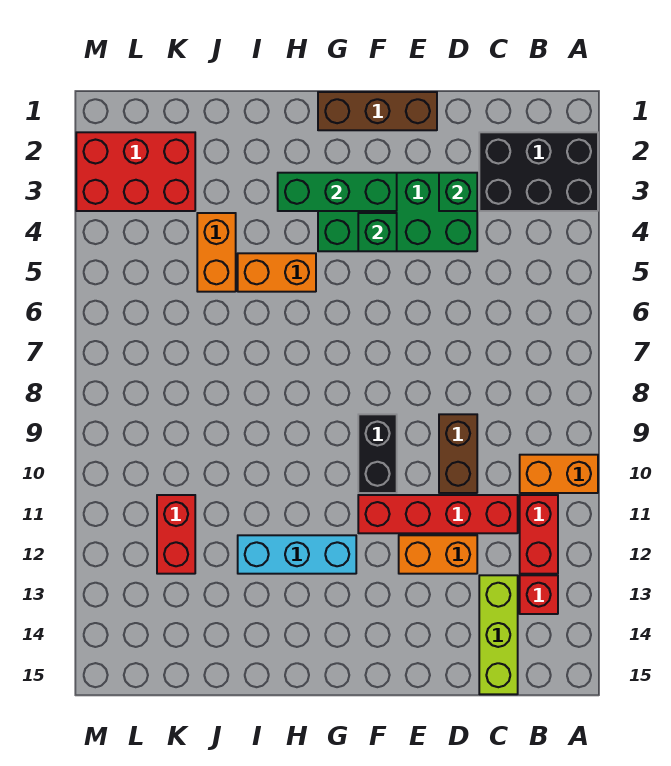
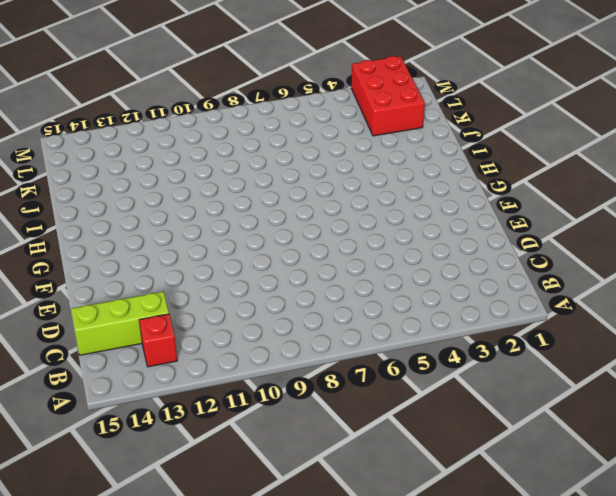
none -> black brick A2:C3 level 1
none -> orange brick A10:B10 level 1
none -> red brick B11:B12 level 1

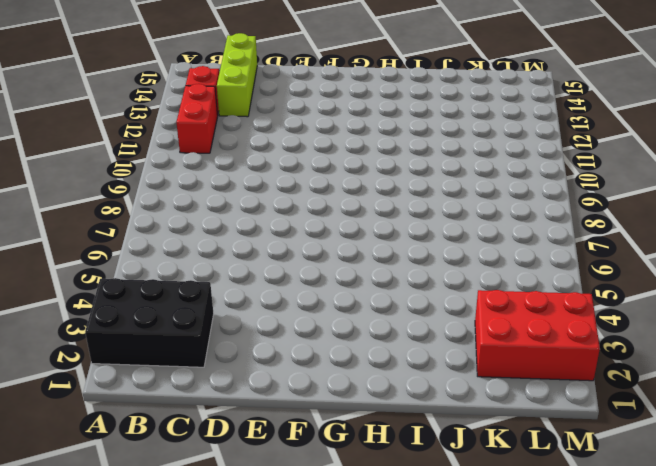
none -> orange brick A10:B10 level 1
none -> red brick C11:F11 level 1
none -> green brick D3:G4 level 1

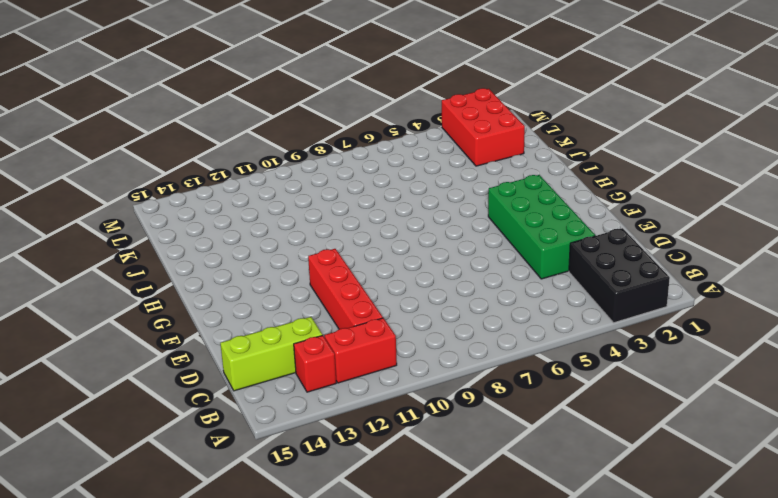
none -> orange brick A10:B10 level 1
none -> brown brick D9:D10 level 1
none -> orange brick D12:E12 level 1

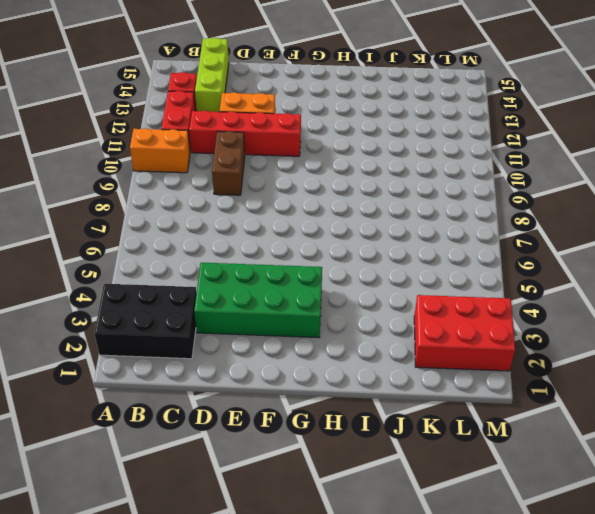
none -> brown brick E1:G1 level 1
none -> black brick F9:F10 level 1
none -> cyan brick G12:I12 level 1

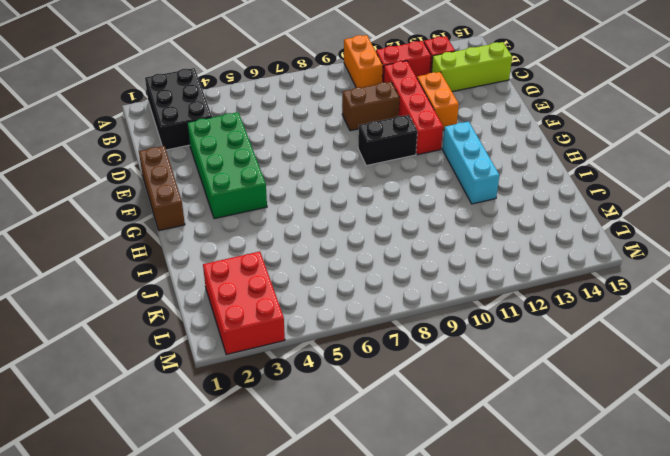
none -> orange brick H5:I5 level 1
none -> orange brick J4:J5 level 1
none -> red brick K11:K12 level 1

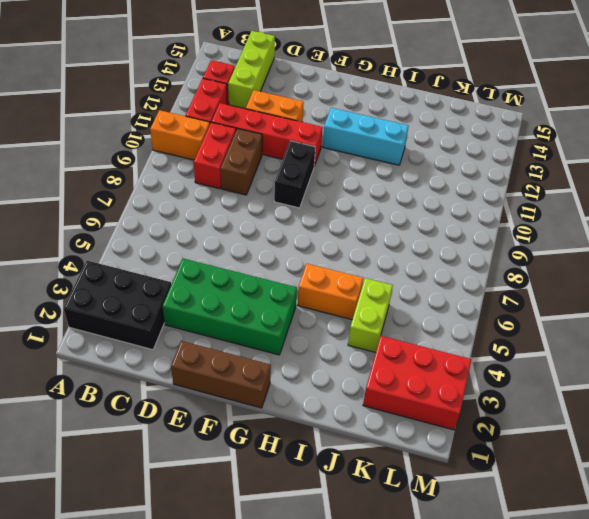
red brick C9:C10 level 1 -> red brick K11:K12 level 1
lime brick J4:J5 level 1 -> orange brick J4:J5 level 1
none -> green brick D3 level 2
none -> green brick F3:H3 level 2
none -> green brick F4 level 2

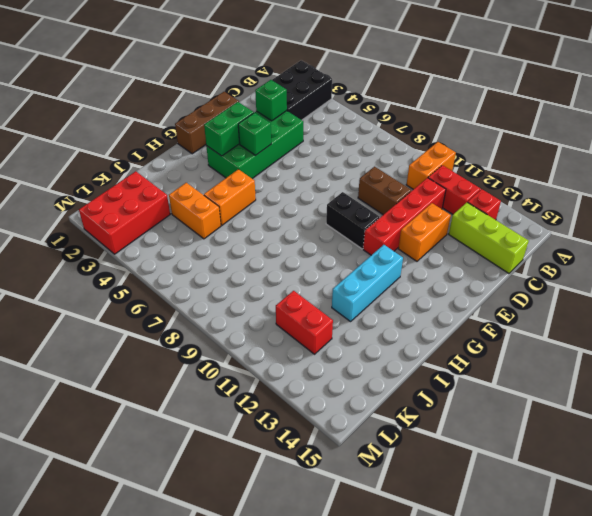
green brick F3:G3 level 2 -> green brick F3:H3 level 2

